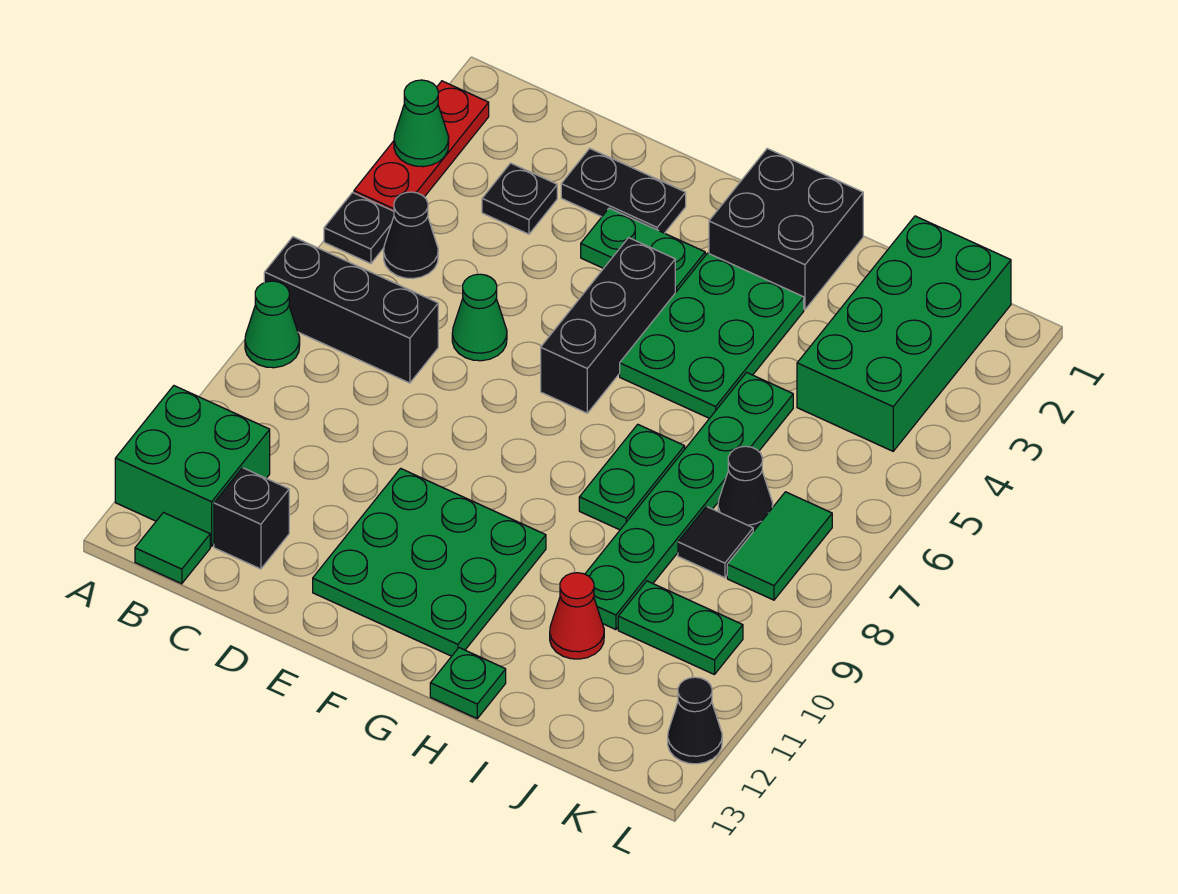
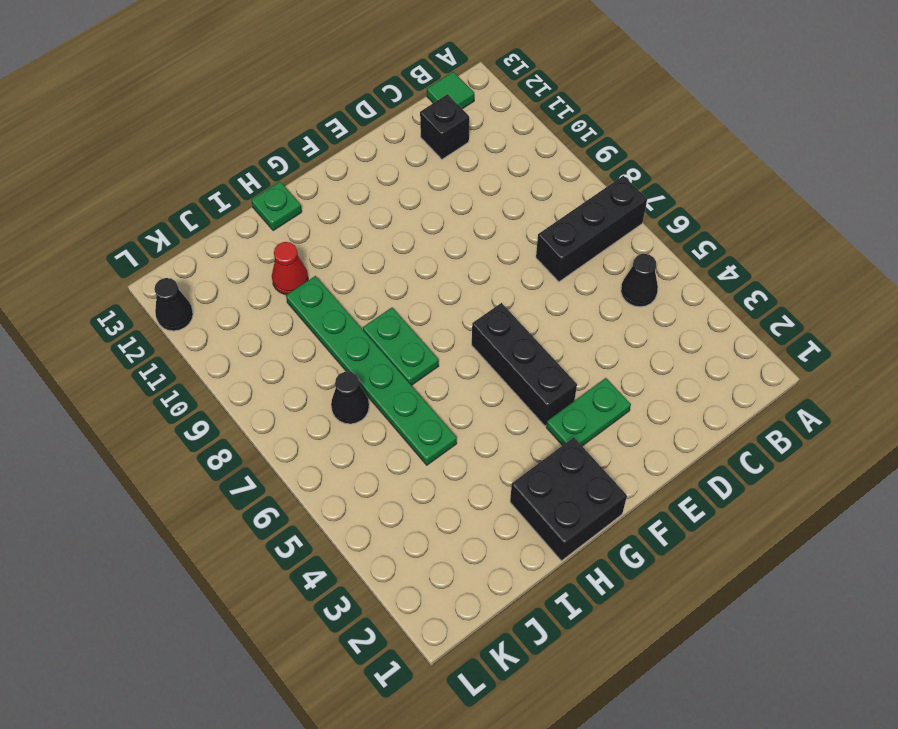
none -> red plate A2:A4 level 1
none -> black plate A5 level 1
none -> green cone A8 level 1

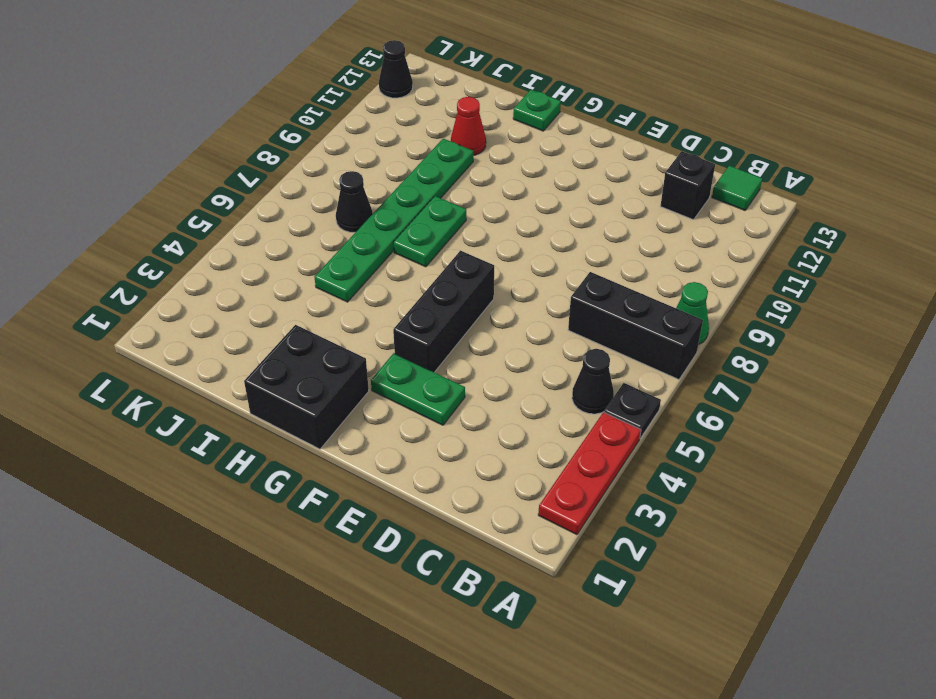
none -> green brick A11:B12 level 1
none -> black plate C3 level 1
none -> black plate D2:E2 level 1

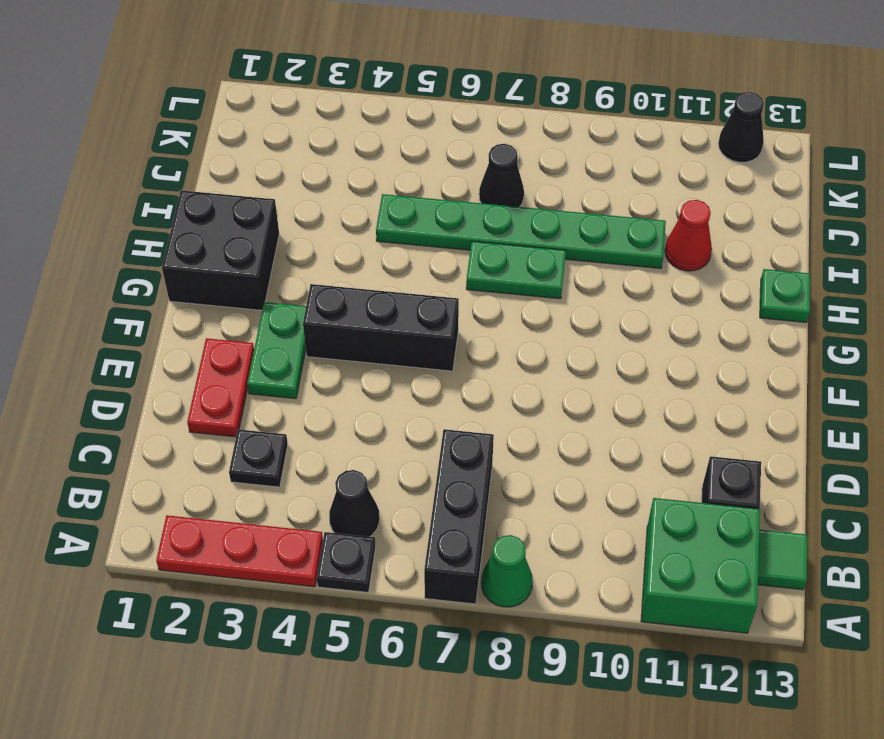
red plate D2:E2 level 1 -> black plate D2:E2 level 1
none -> green cone D6 level 1
none -> green plate E10:G12 level 1
none -> green plate G3:H5 level 1

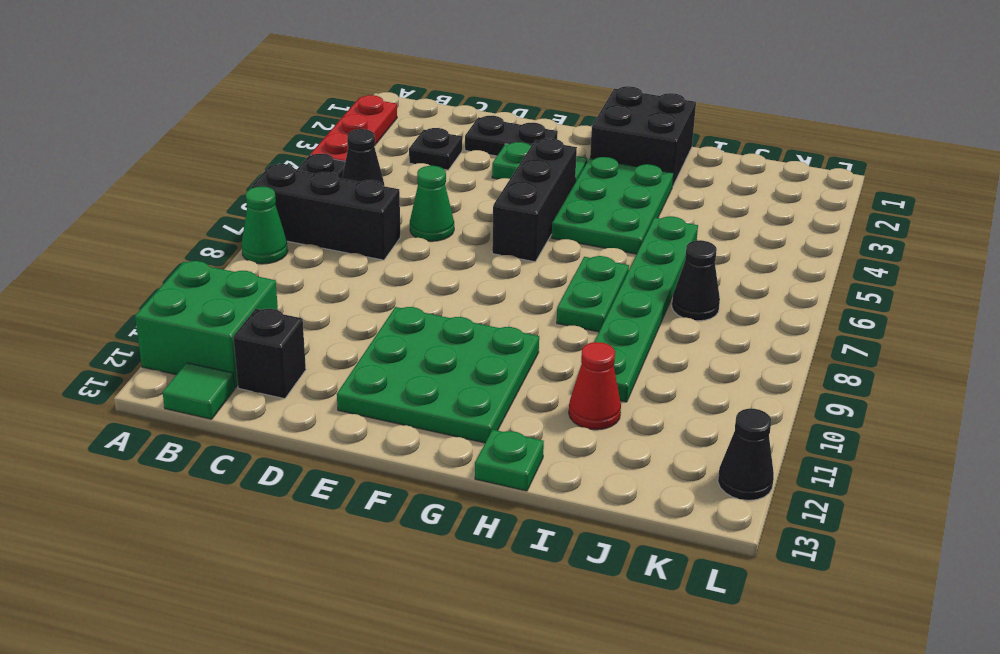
none -> green brick J1:K4 level 1
none -> black tile J8 level 1
none -> green plate J10:K10 level 1

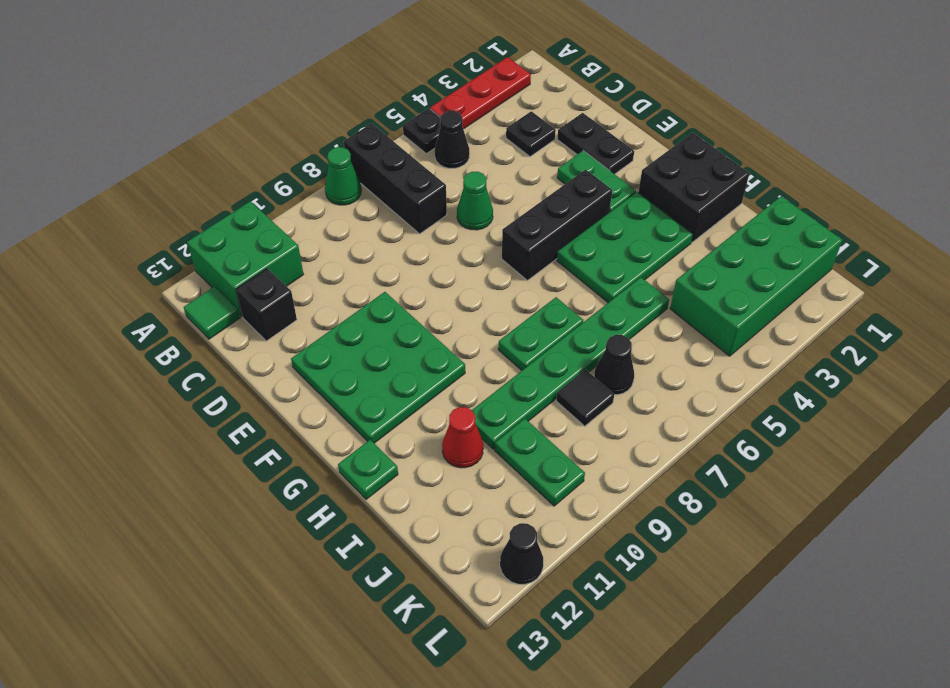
none -> green tile K7:K8 level 1
none -> green cone A3 level 2

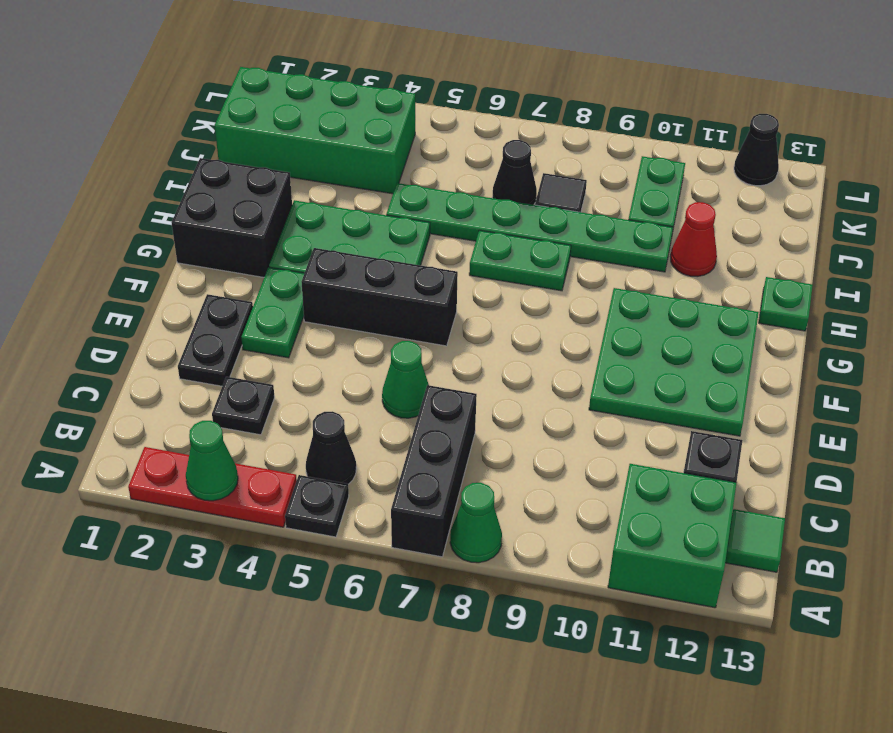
none -> green tile K7:K8 level 1

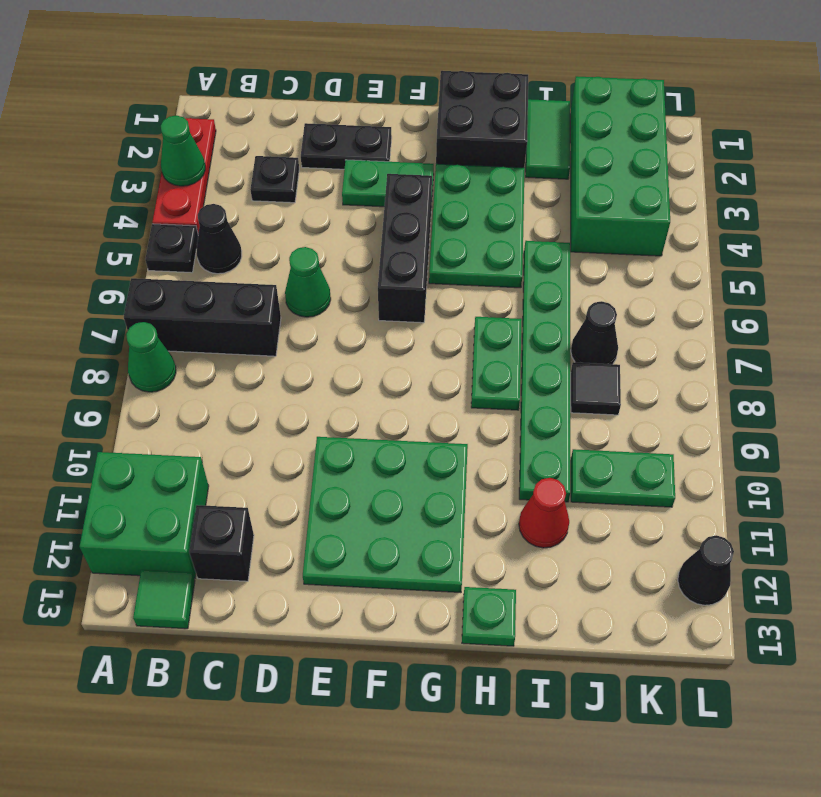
green tile I1:I2 level 1 -> green tile K7:K8 level 1

